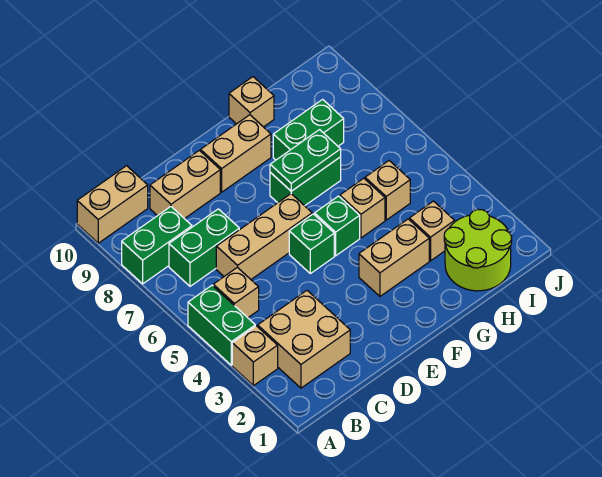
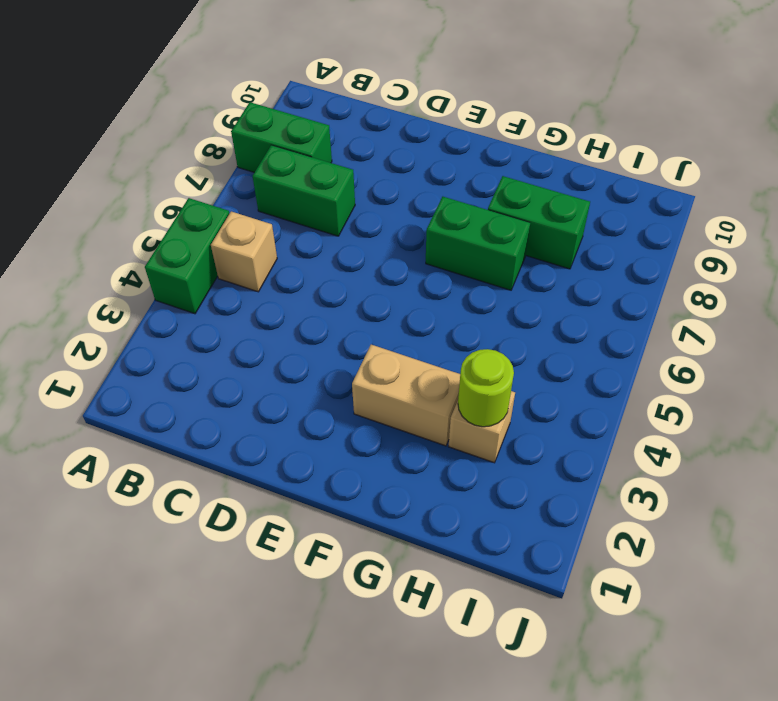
lime round brick H3 level 2 -> none
none -> tan brick A3 level 1
none -> tan brick A10:B10 level 1
none -> tan brick B2:C3 level 1

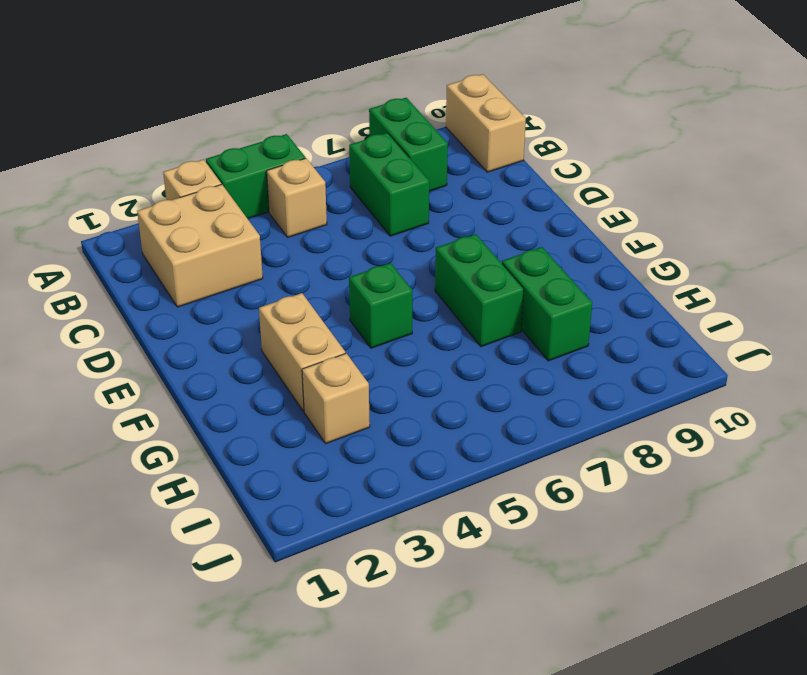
none -> tan brick C6:E6 level 1
none -> tan brick C9:D9 level 1
none -> green brick E5 level 1

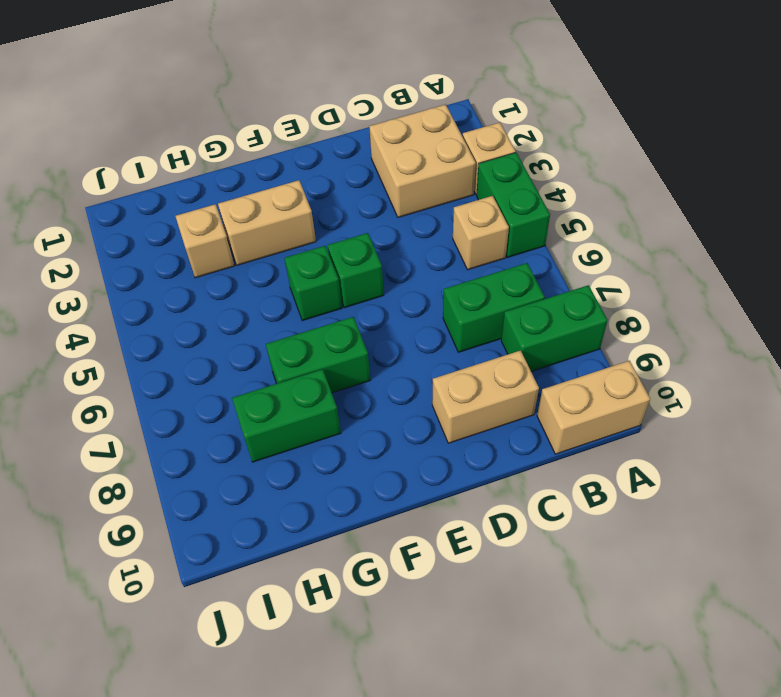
none -> tan brick C6:E6 level 1
none -> tan brick E9:F9 level 1
none -> tan brick G5 level 1

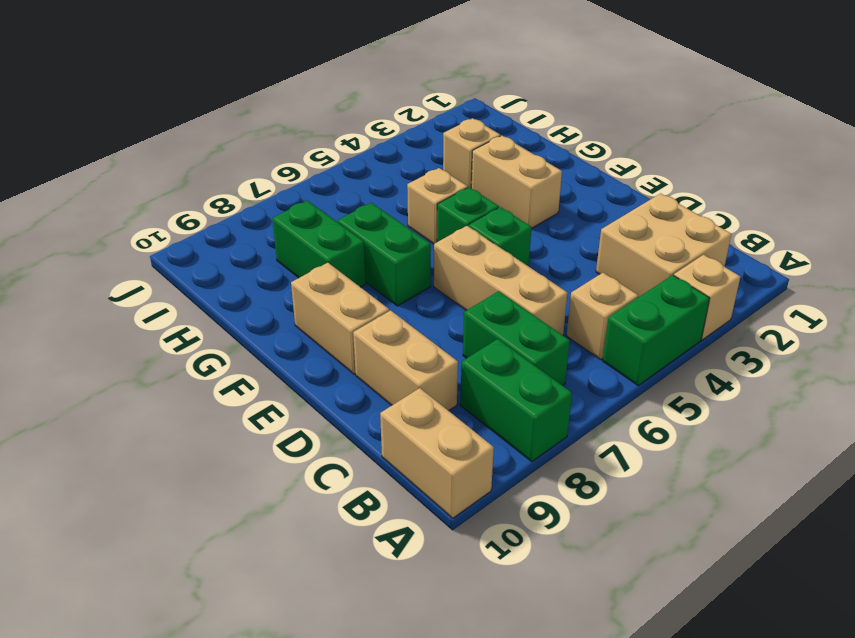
none -> tan brick G10 level 1
none -> lime round brick H1:I2 level 1
none -> tan brick H5 level 1

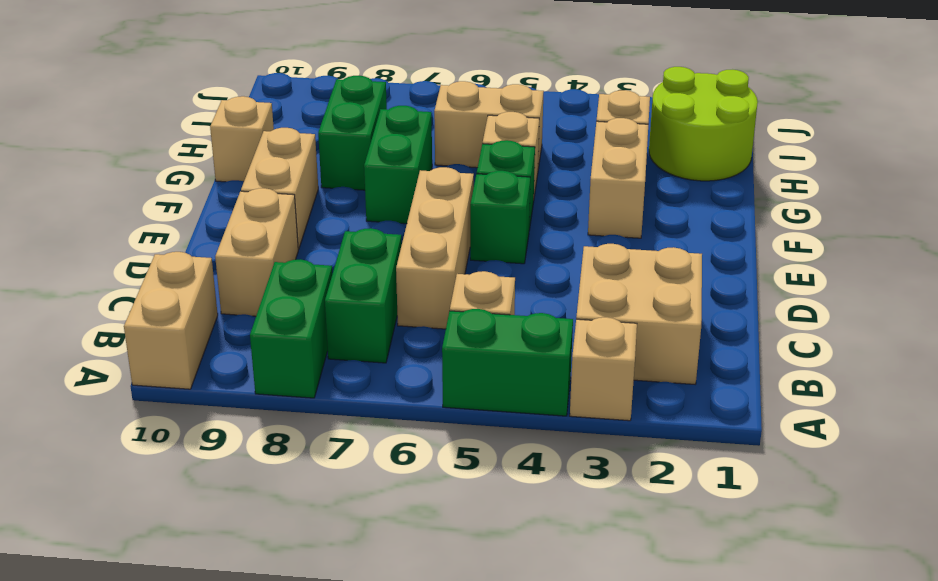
tan brick H5:H6 level 1 -> tan brick H5 level 1
none -> green plate F7:G7 level 2

